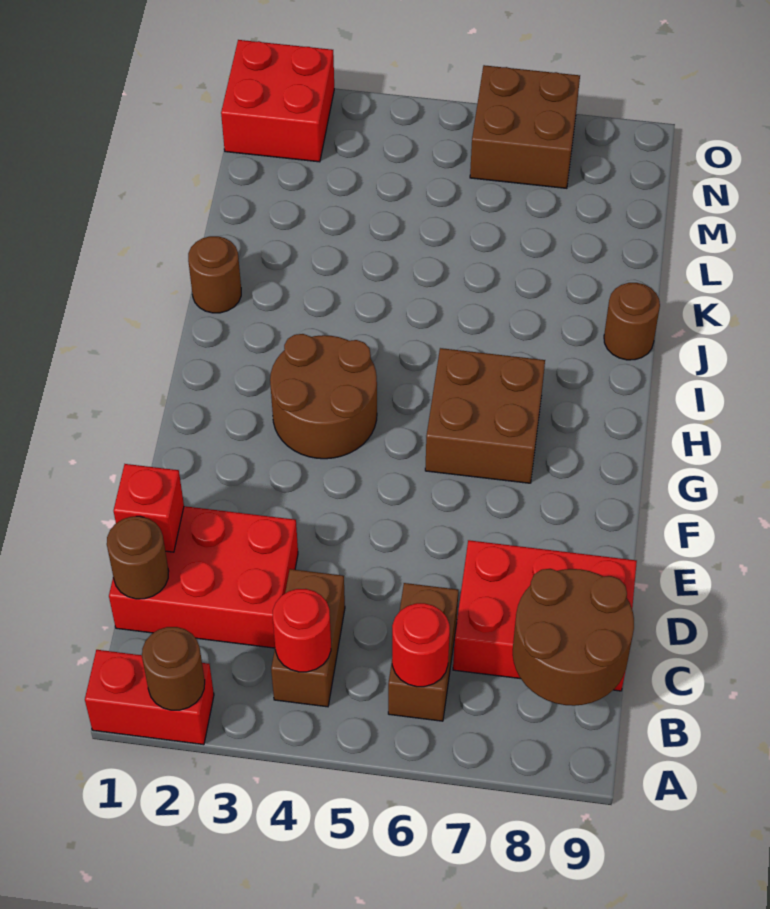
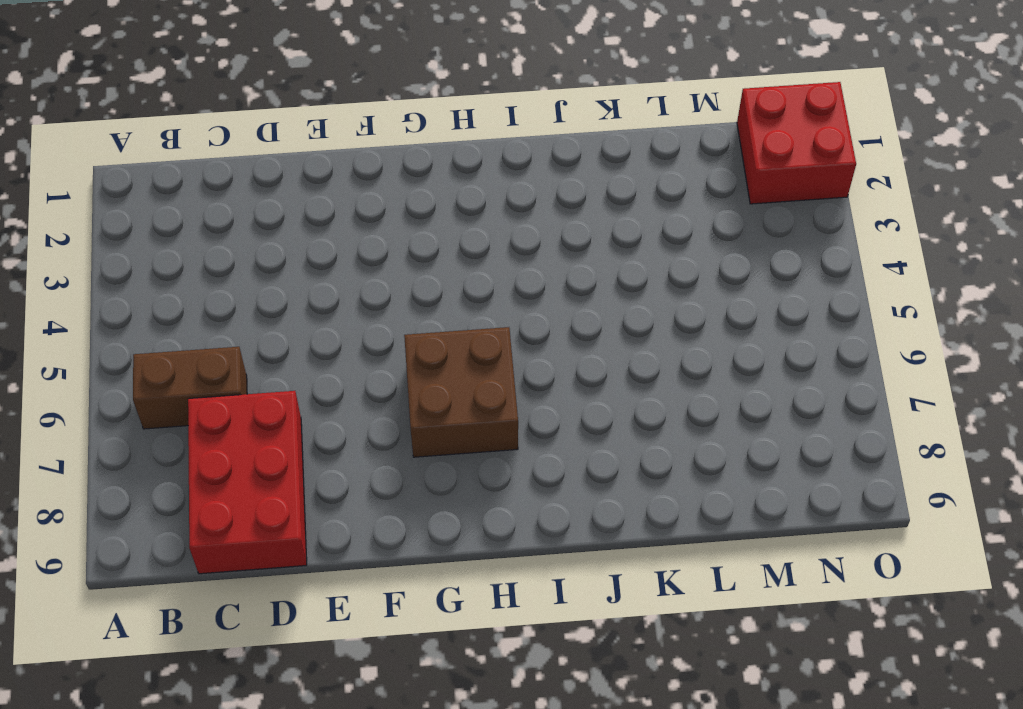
none -> red brick A1:A2 level 1
none -> brown brick B4:C4 level 1
none -> red brick C1:D3 level 1

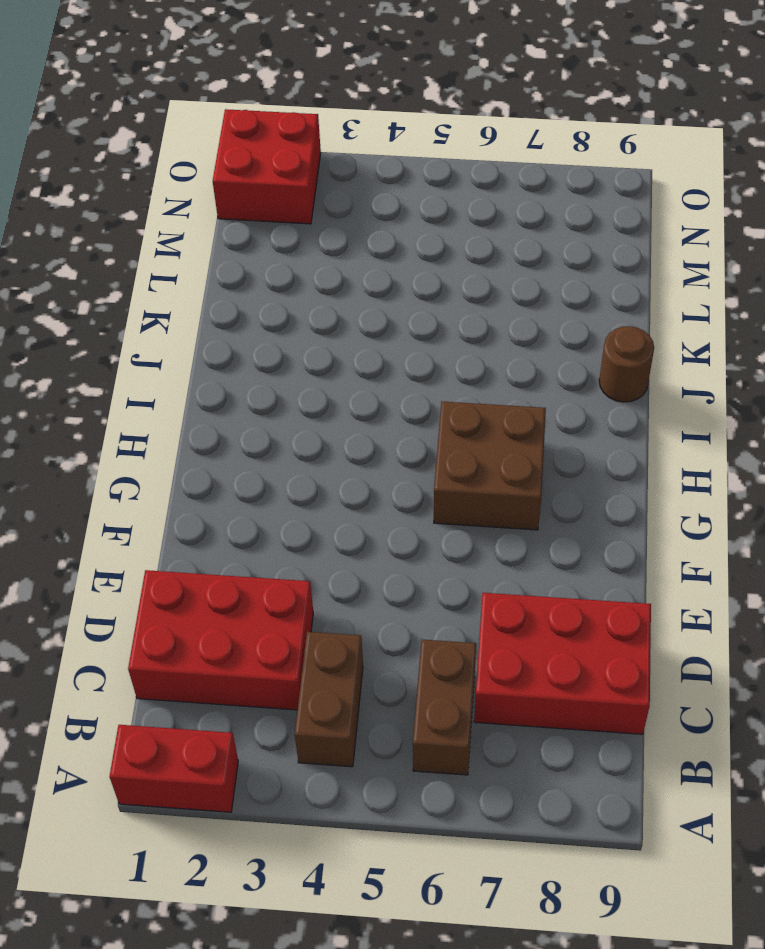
none -> brown round brick G3:H4 level 1
none -> brown round brick J1 level 1
none -> brown brick N6:O7 level 1

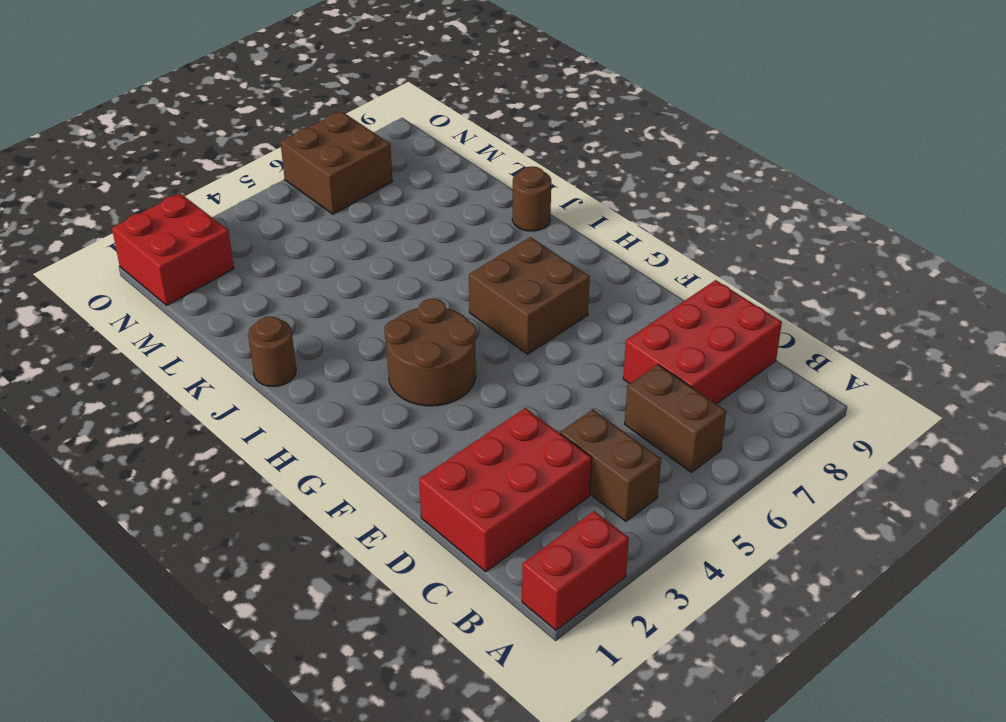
none -> brown round brick A2 level 2
none -> red round brick B4 level 2
none -> red round brick B6 level 2

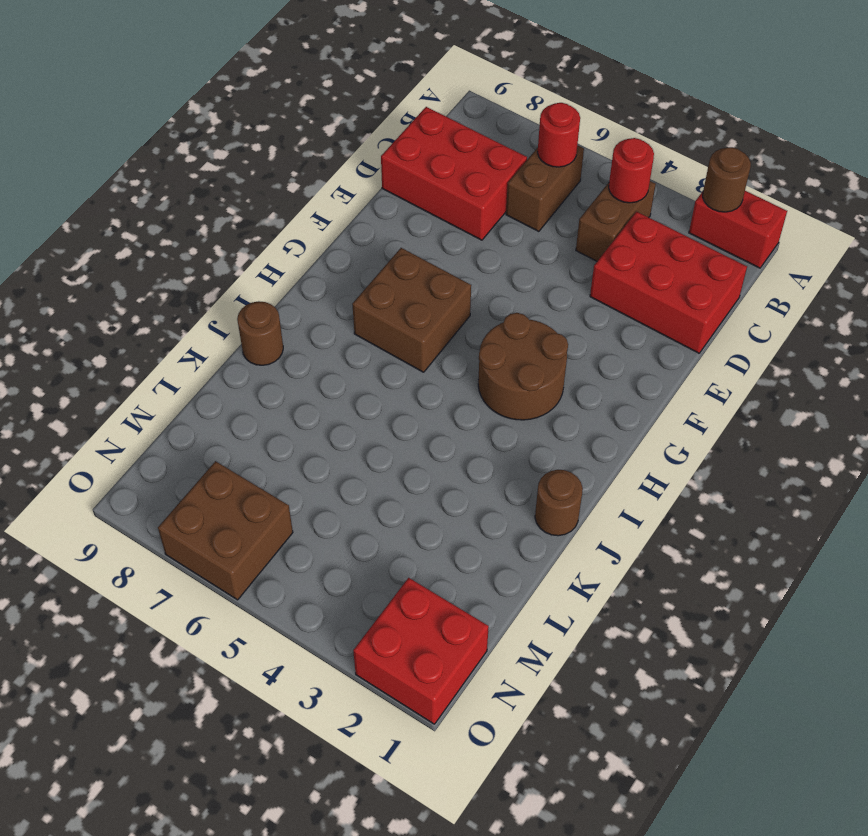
none -> brown round brick B8:C9 level 2
none -> brown round brick C1 level 2
none -> red brick D1 level 2

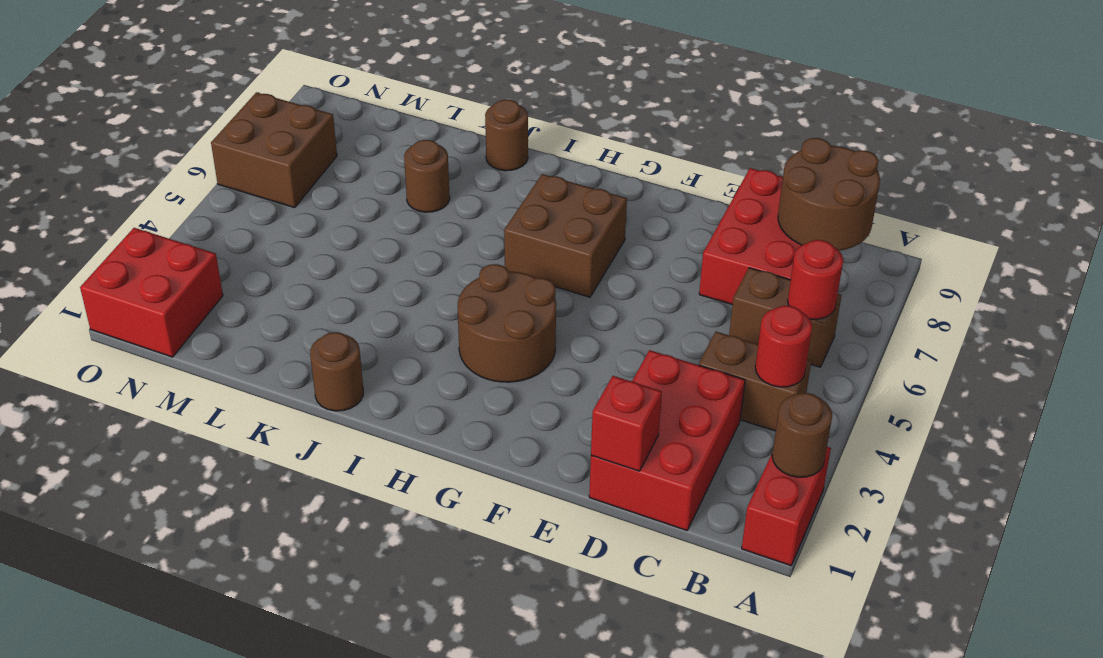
brown round brick K7 level 1 -> brown round brick C1 level 2

